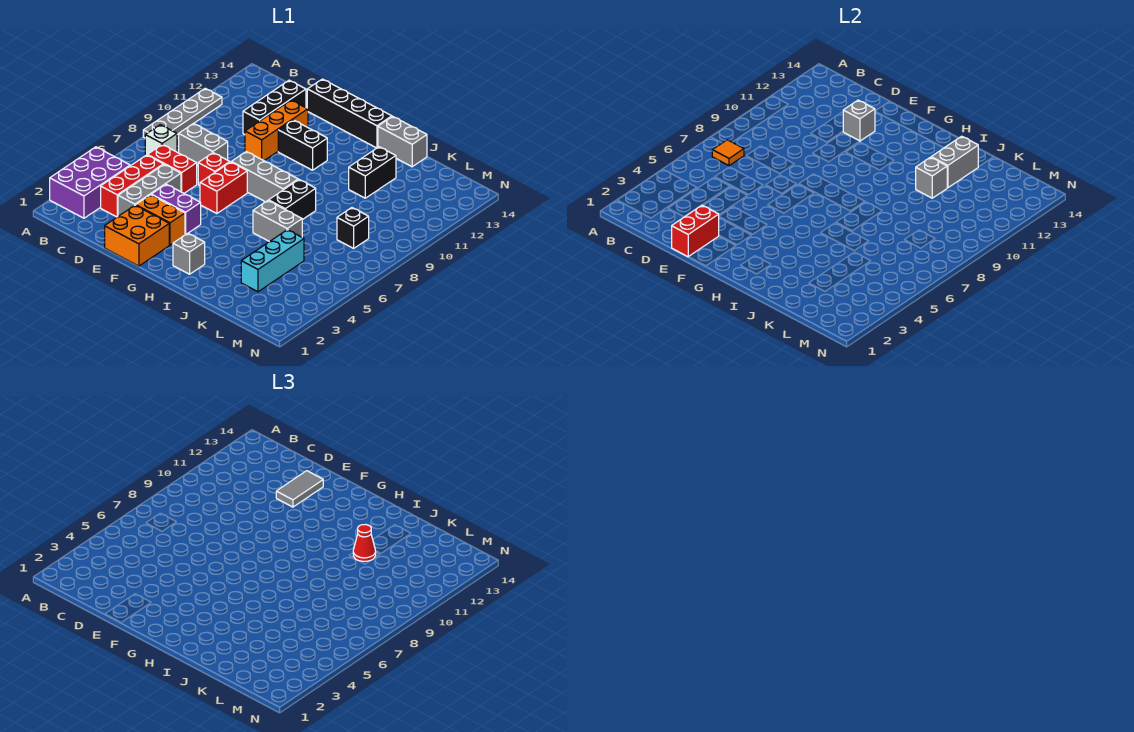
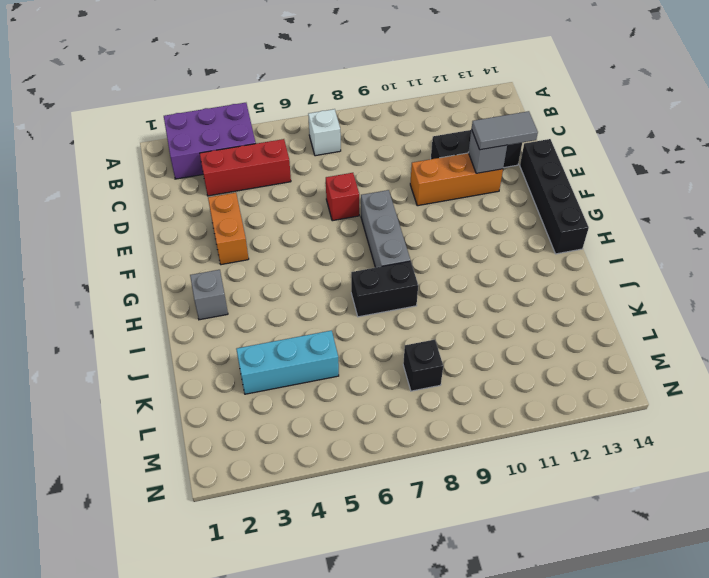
none -> grey plate A8:A11 level 1
none -> red brick C6:D6 level 1
none -> grey brick C8:D8 level 1
none -> grey brick D3:D5 level 1

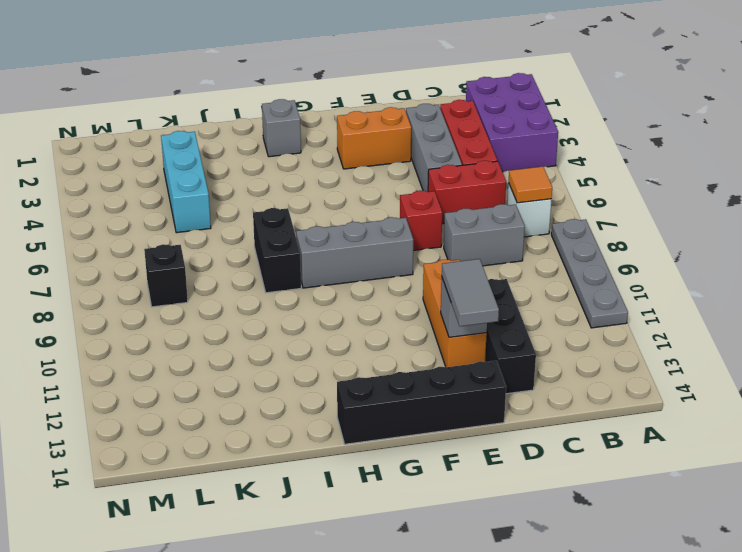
none -> orange brick E1:F2 level 1
none -> purple brick E4:F4 level 1
none -> red brick F6:F7 level 1
none -> black brick F11:G11 level 1

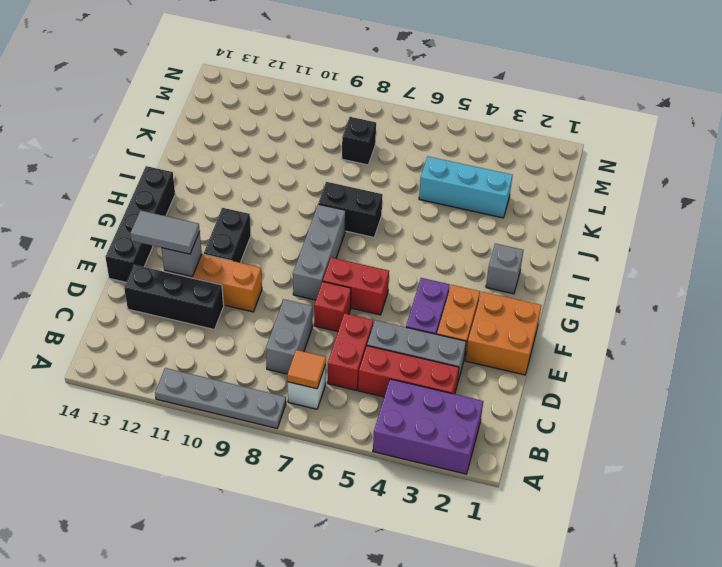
none -> grey brick I6:J6 level 1
none -> grey brick I14:J14 level 1
none -> black brick J11:J12 level 1
none -> red brick E1:E2 level 2

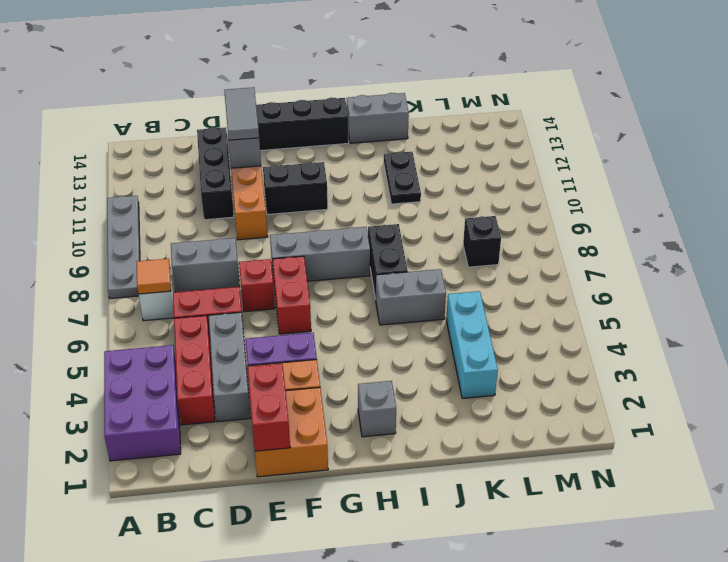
black plate J11:J12 level 1 -> black brick J11:J12 level 1
none -> grey brick J11 level 2
none -> grey brick J12:J13 level 2
none -> red cone J11 level 3

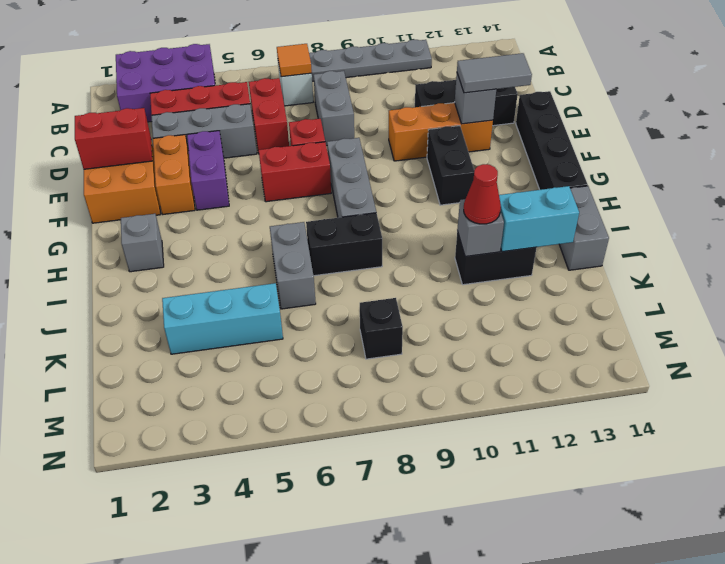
cyan brick J12:J13 level 2 -> grey brick J12:J13 level 2

